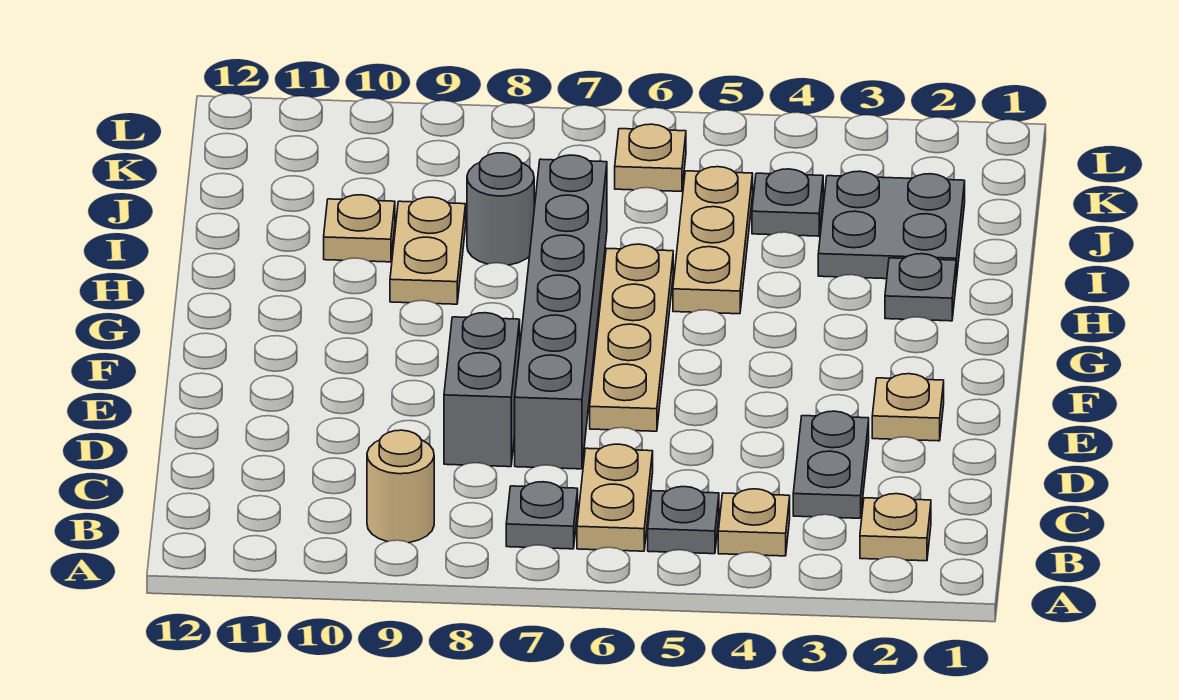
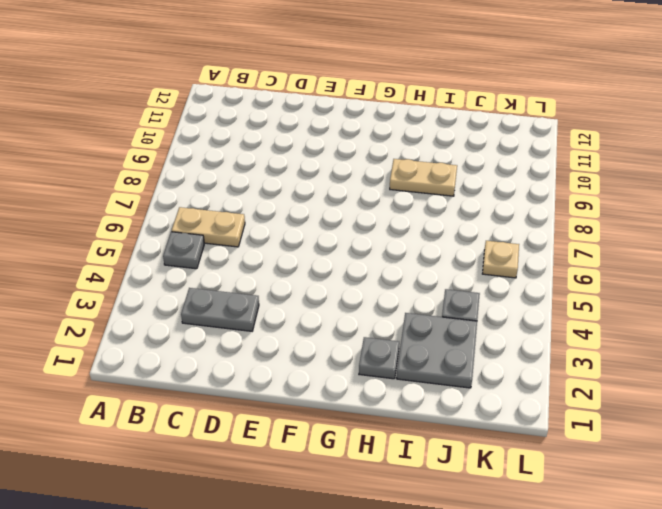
none -> tan plate B2 level 1
none -> tan plate B4 level 1
none -> grey plate B7 level 1

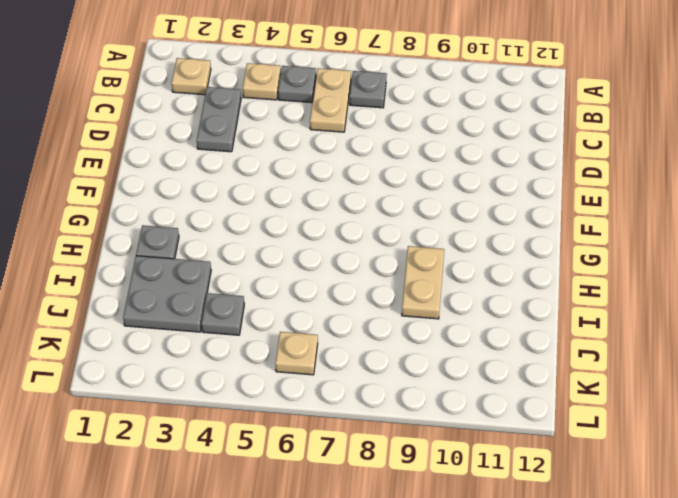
none -> tan round brick B9 level 1
none -> grey brick D7:I7 level 1
none -> grey brick D8:E8 level 1

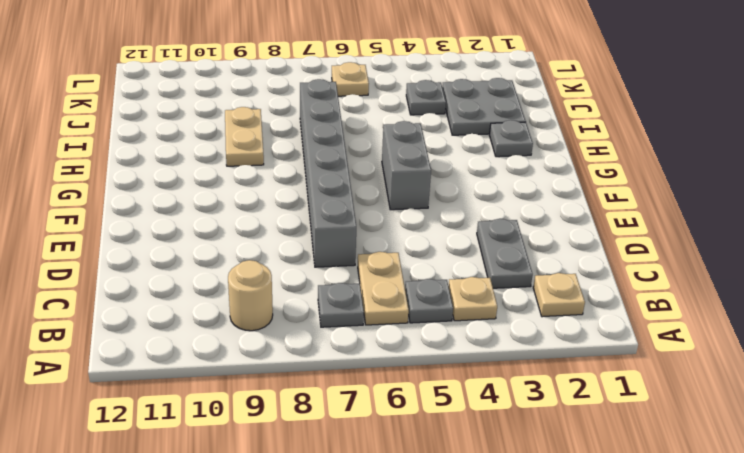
grey brick F5:G5 level 1 -> grey brick D8:E8 level 1
none -> tan plate E2 level 1
none -> tan plate E6:H6 level 1
none -> tan plate H5:J5 level 1

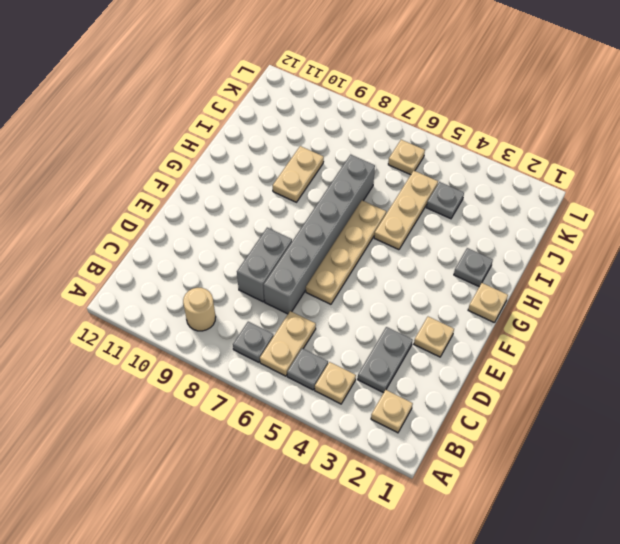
tan plate G1 level 1 -> tan plate I10 level 1
none -> grey plate I2:J3 level 1
none -> grey round brick I8 level 1

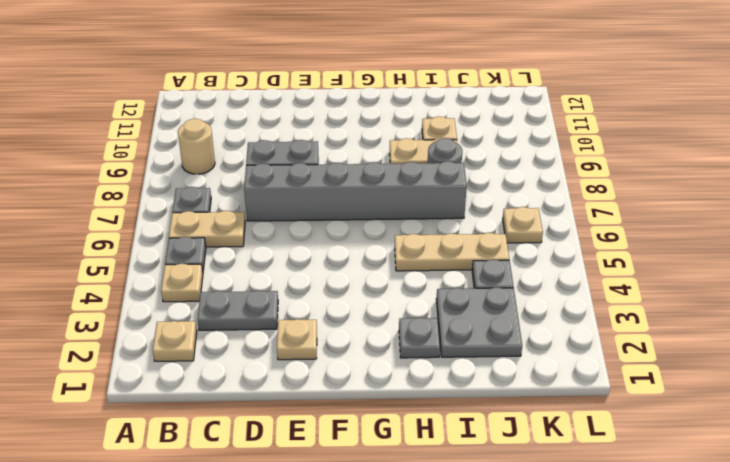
none -> tan plate E6:H6 level 1

